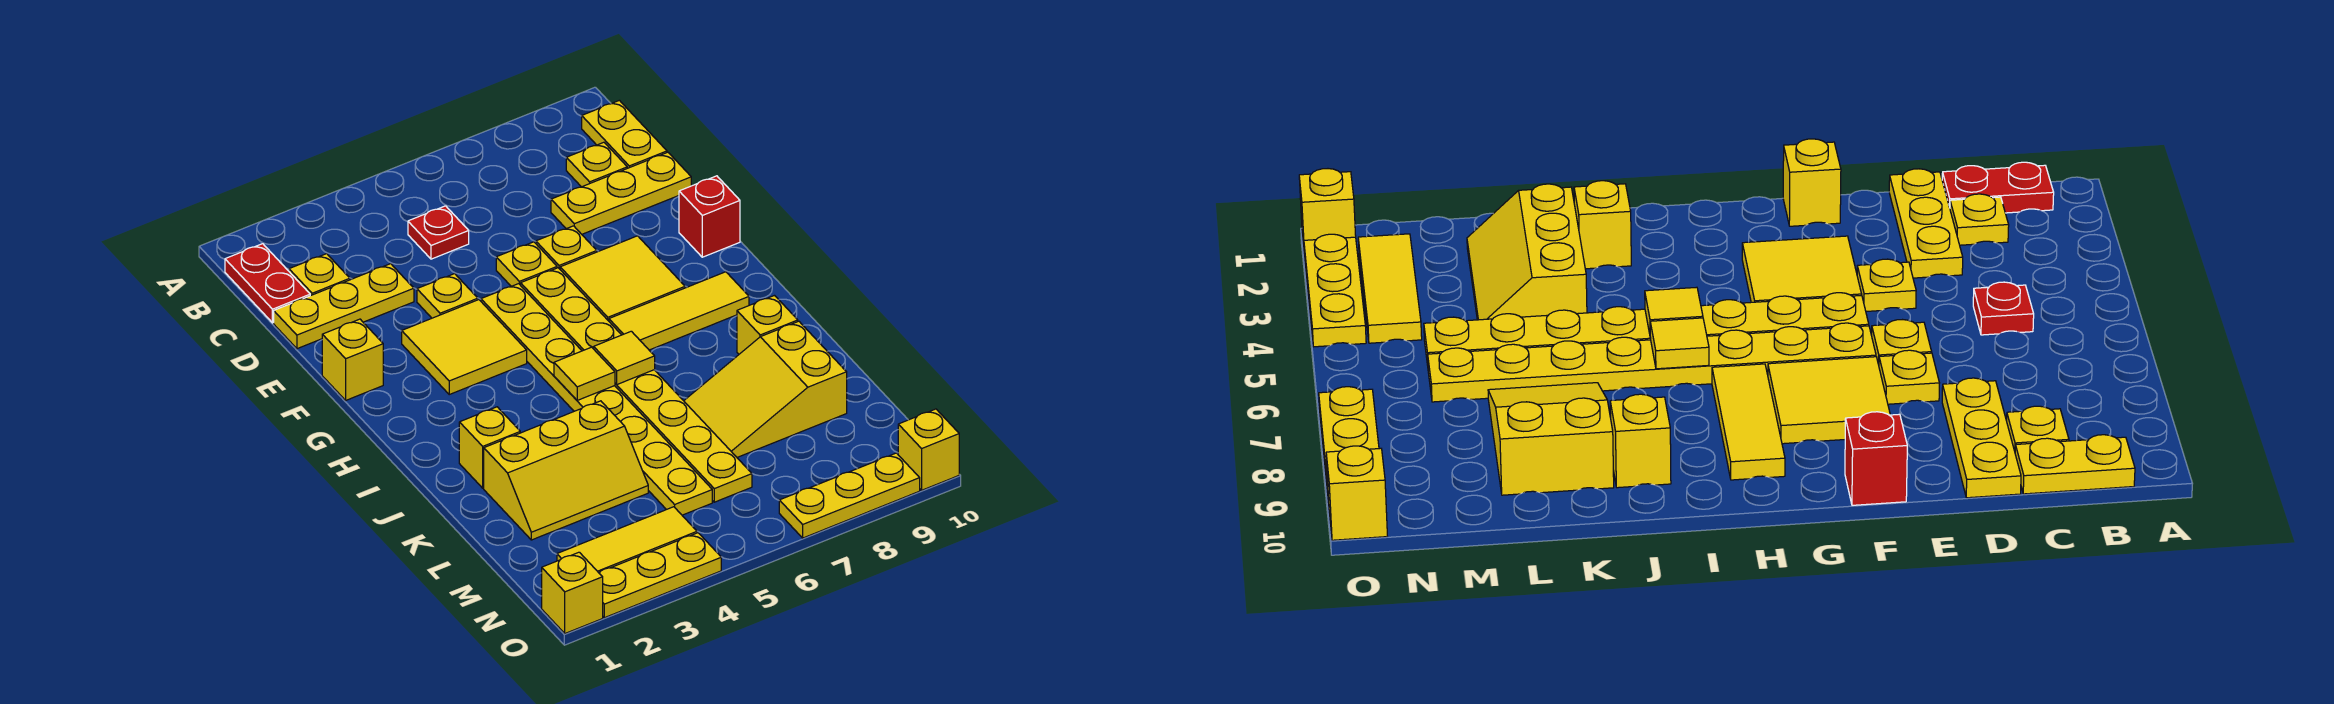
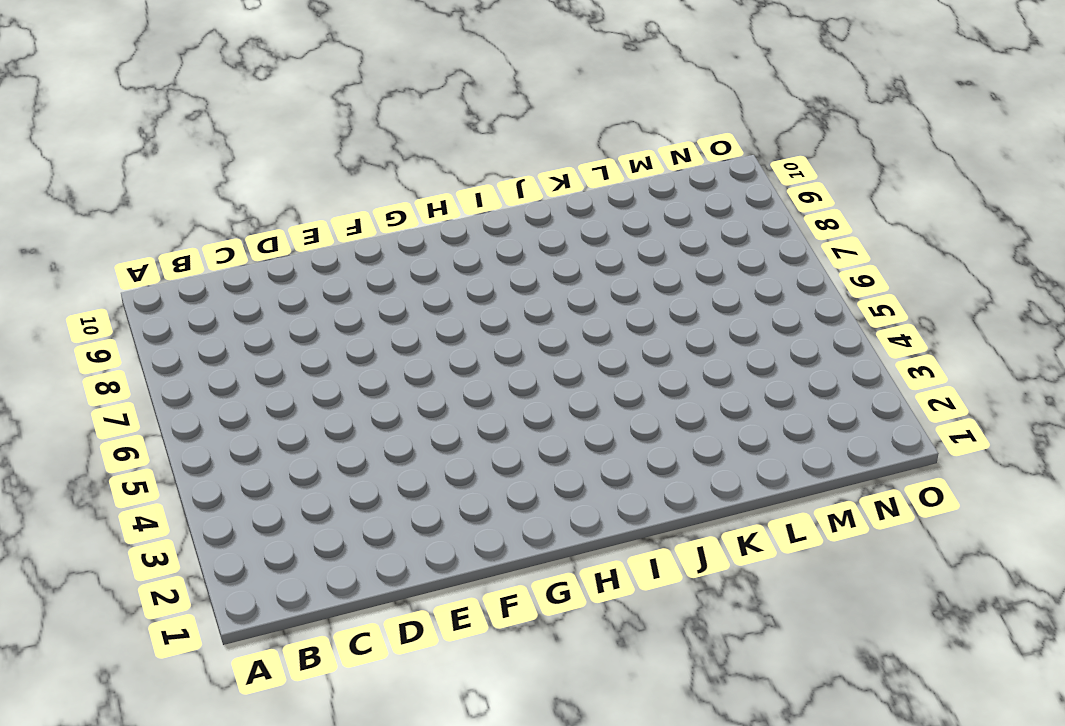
none -> red plate B1:C1 level 1
none -> yellow plate B10:C10 level 1
none -> yellow plate C2 level 1

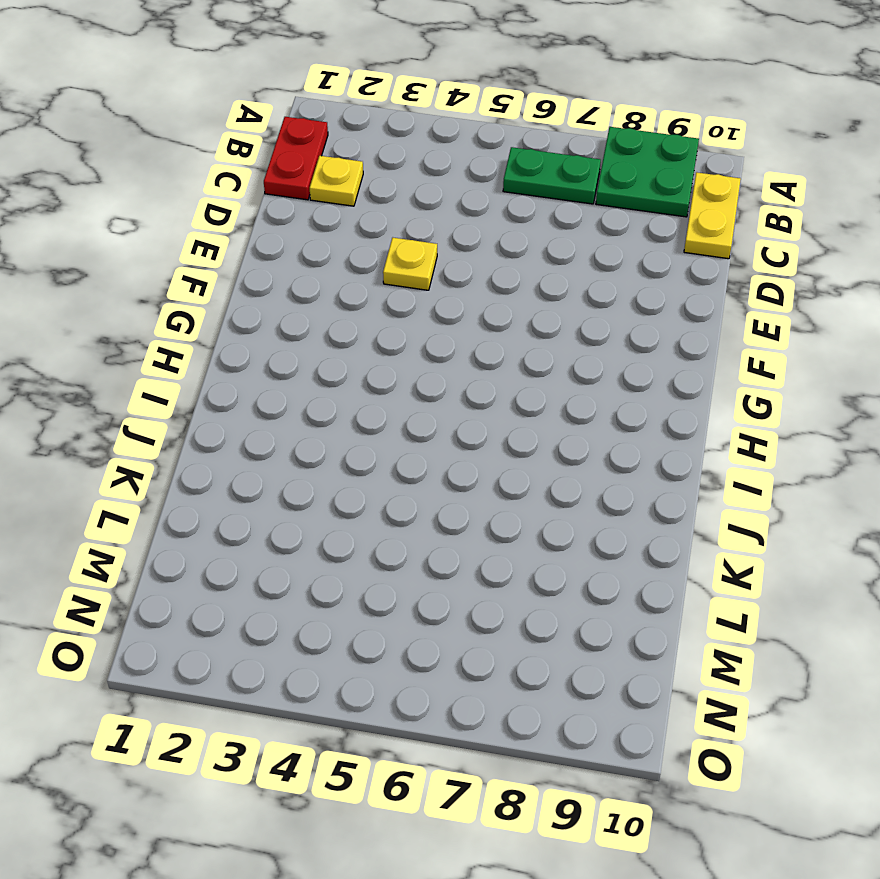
green plate A8:B9 level 1 -> none
green plate B6:B7 level 1 -> none
none -> red plate C5 level 1
none -> yellow plate C9 level 1
none -> yellow plate D1:D3 level 1

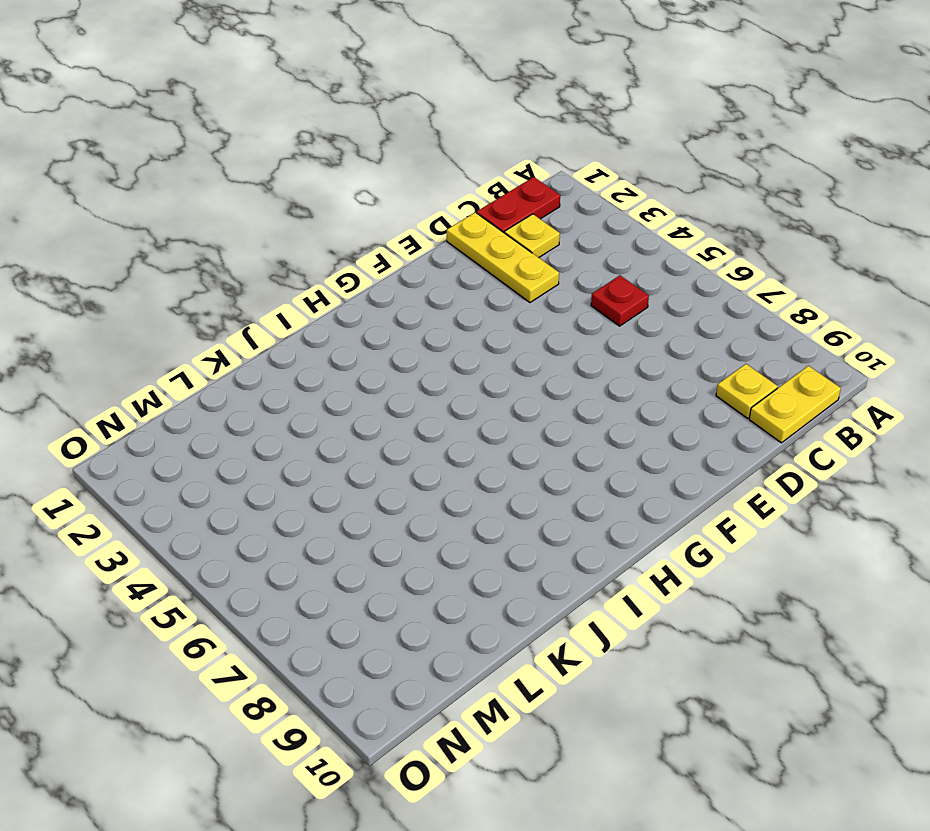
none -> yellow plate D8:D10 level 1
none -> yellow plate E4 level 1
none -> yellow plate E6 level 1

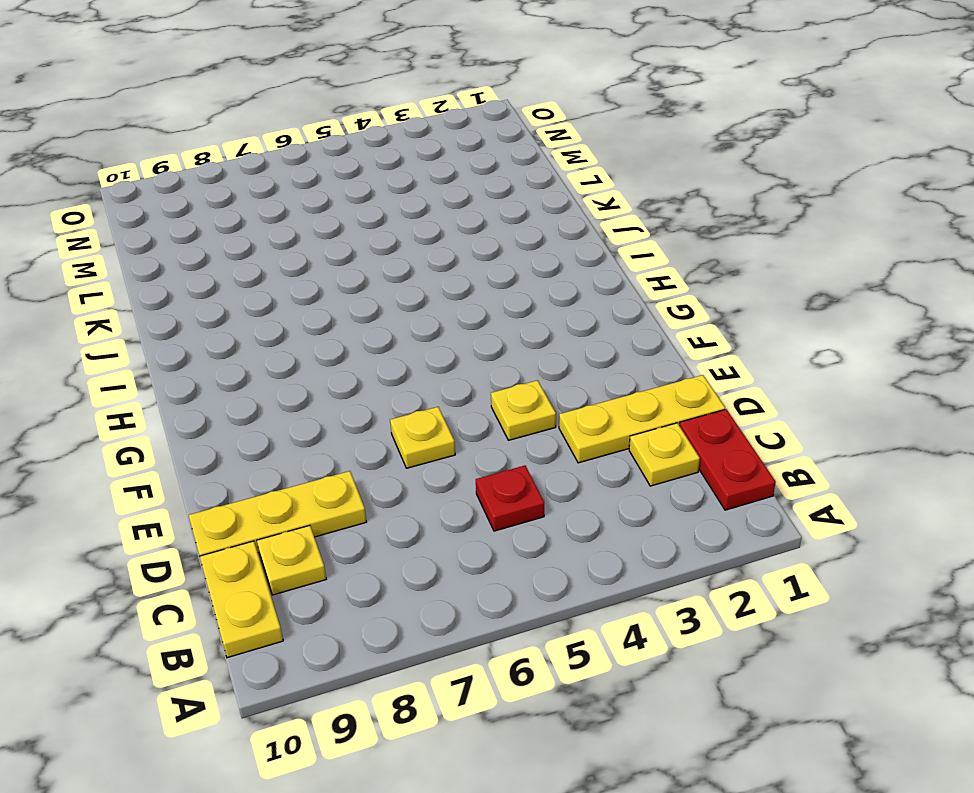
none -> yellow plate E7 level 1
none -> yellow brick F1 level 1
none -> yellow tile F3:G4 level 1

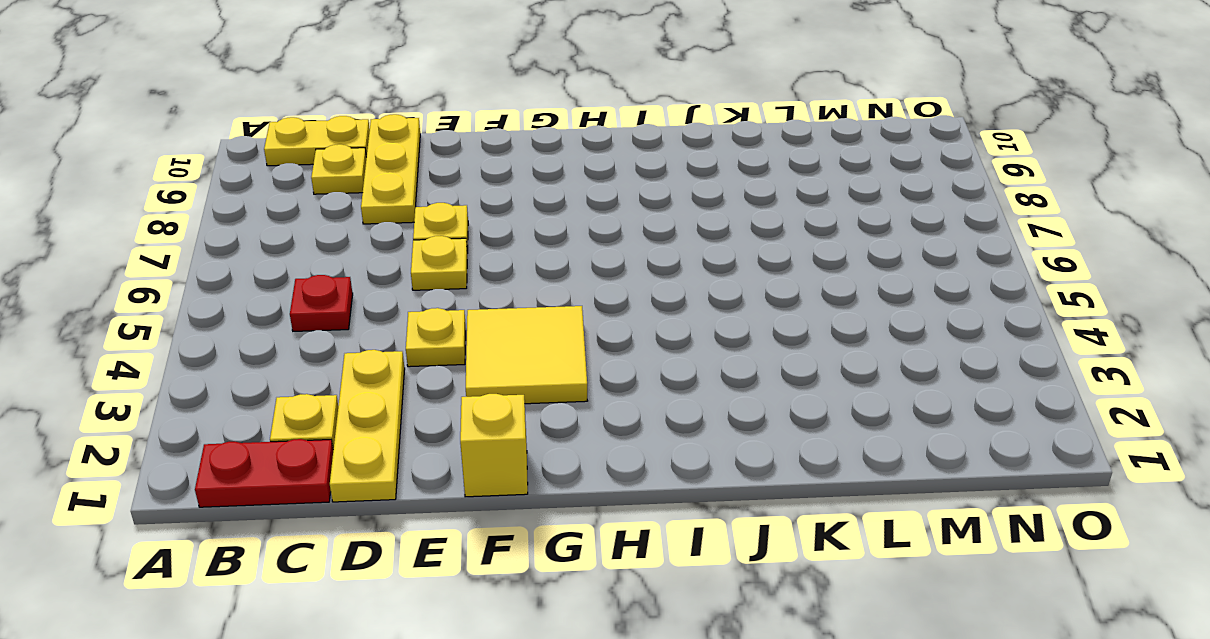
none -> yellow plate F5:M5 level 1
none -> yellow plate F6:M6 level 1
none -> yellow tile F7:G8 level 1

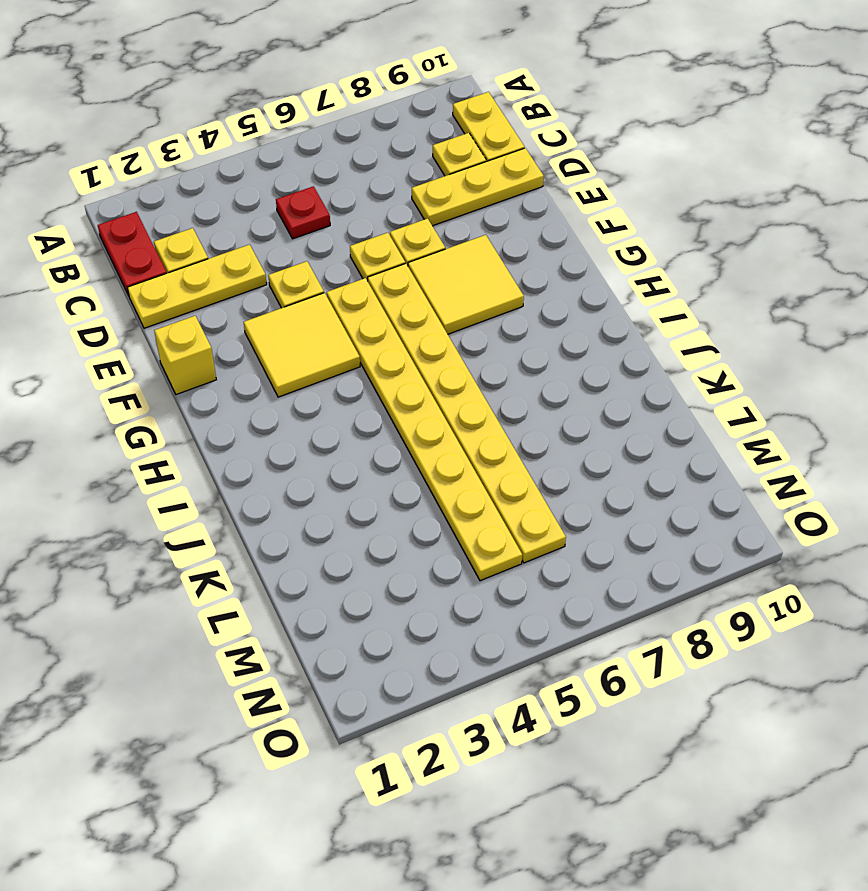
none -> red brick F10 level 1
none -> yellow tile H7:H9 level 1
none -> yellow brick J2 level 1

